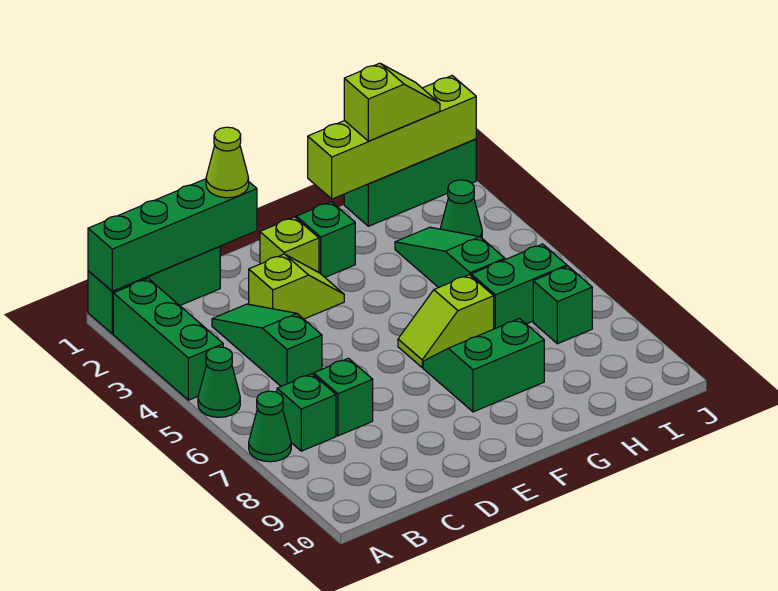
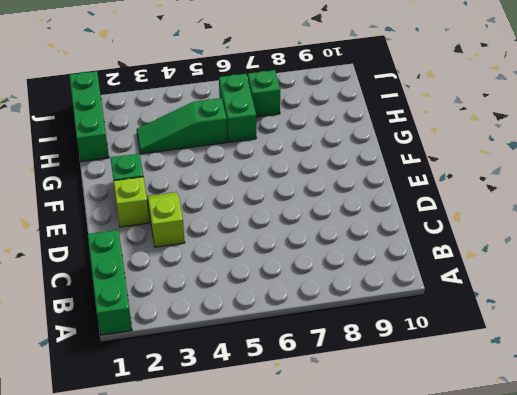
none -> green brick A2:A4 level 1
none -> green cone A5 level 1
none -> green cone A7 level 1

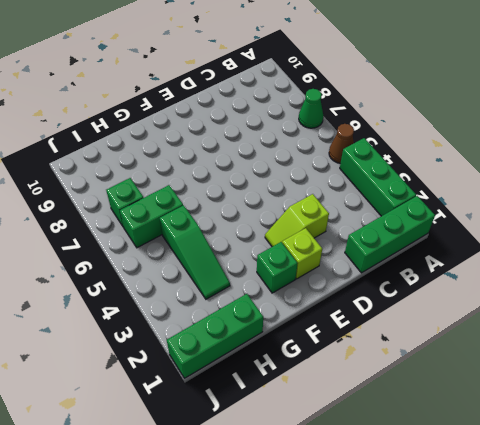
brown cone A5 level 1 -> green cone A5 level 1
none -> green brick B7 level 1
none -> green slope C3:C5 level 1 top 5
none -> green brick C7 level 1

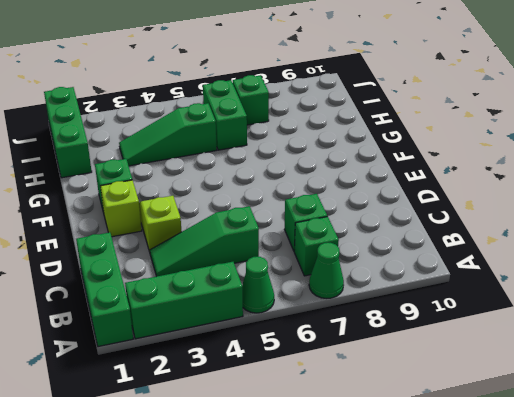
none -> lime slope F6:G6 level 1 top G
none -> green slope F7:G8 level 1 top 8
none -> green cone I3 level 1

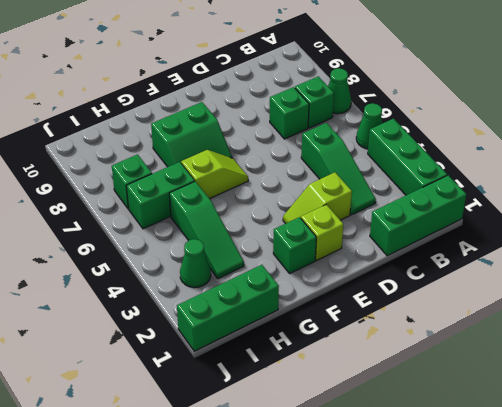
none -> green brick A1:D1 level 2
none -> lime brick G1:J1 level 2
none -> lime cone D1 level 3

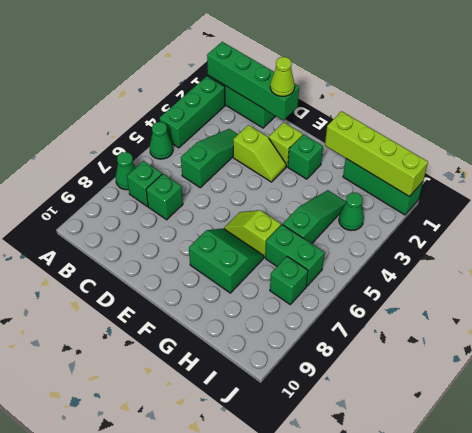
none -> lime slope H1:I1 level 3 top H

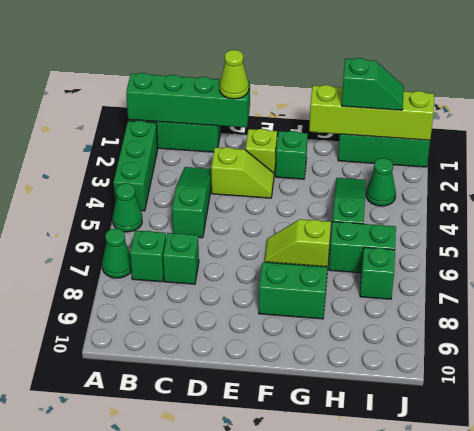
green slope H1:I1 level 3 top H -> lime slope H1:I1 level 3 top H

